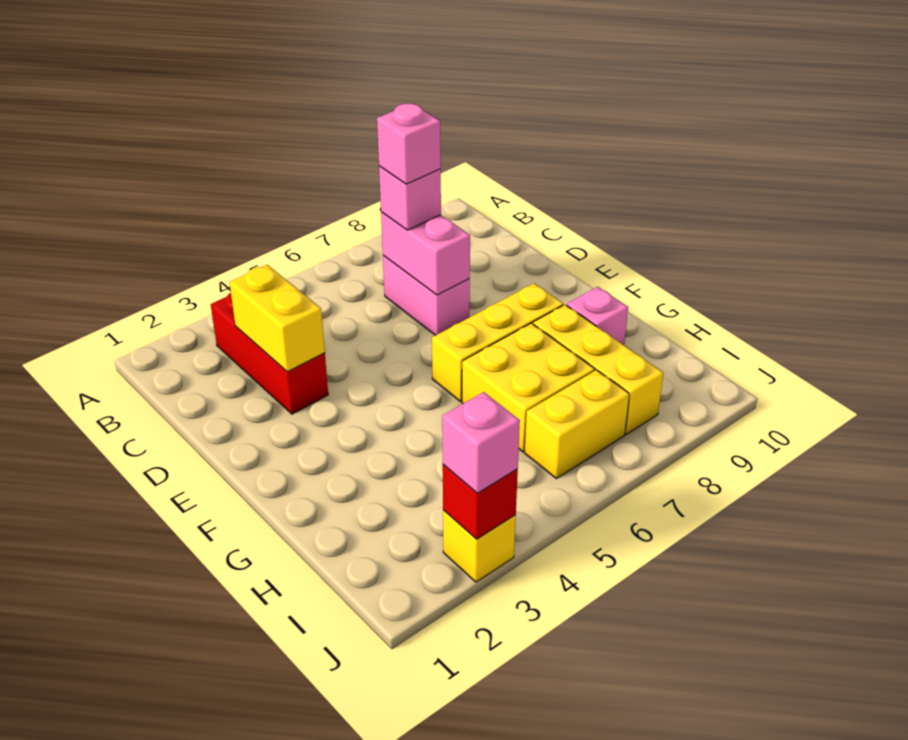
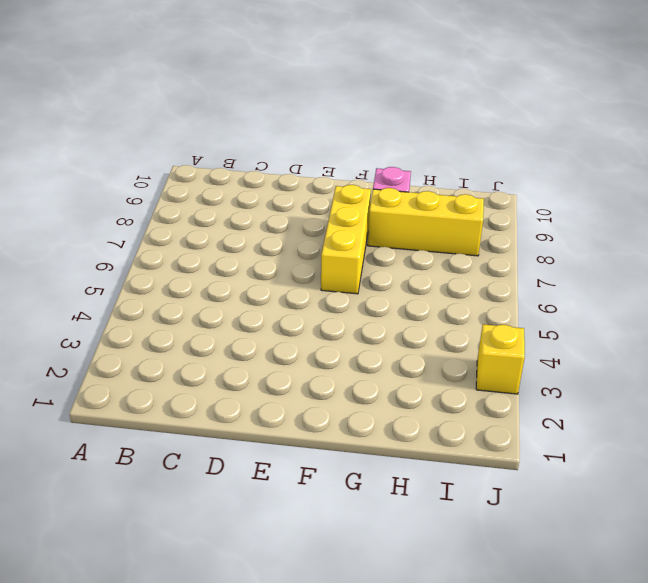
none -> red brick B3:D3 level 1
none -> pink brick C7:D7 level 1
none -> yellow brick G6:H7 level 1

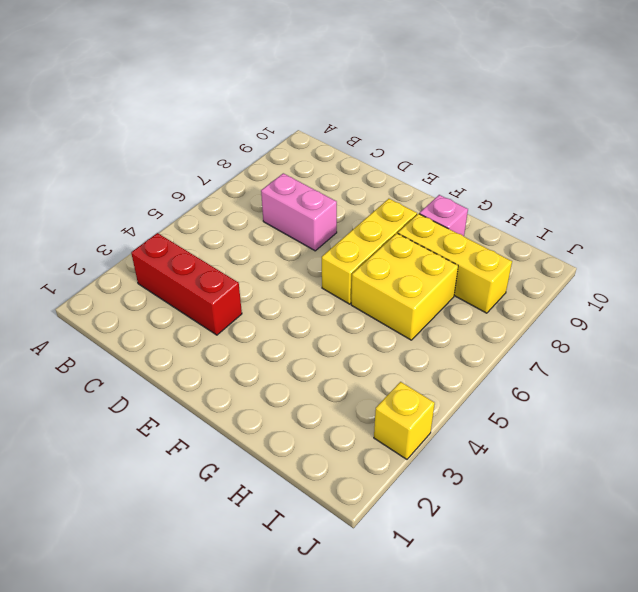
none -> yellow brick I6:I7 level 1
none -> yellow brick C3:D3 level 2
none -> pink brick C7:D7 level 2

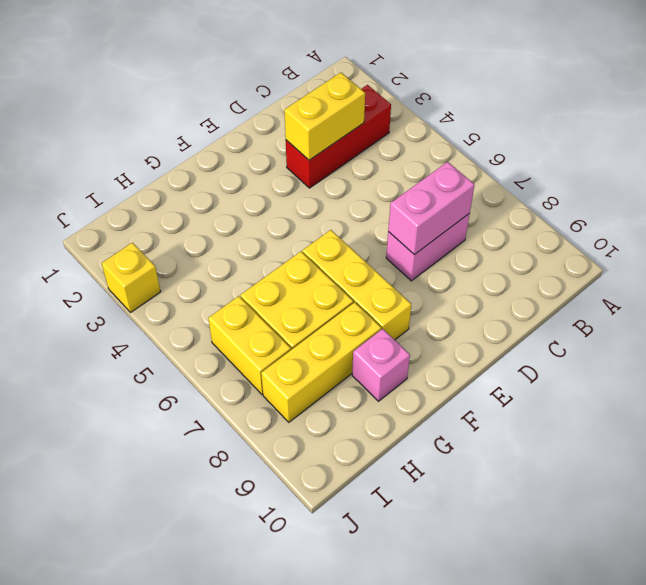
none -> red brick J3 level 2
none -> pink brick C7 level 3
none -> pink brick J3 level 3

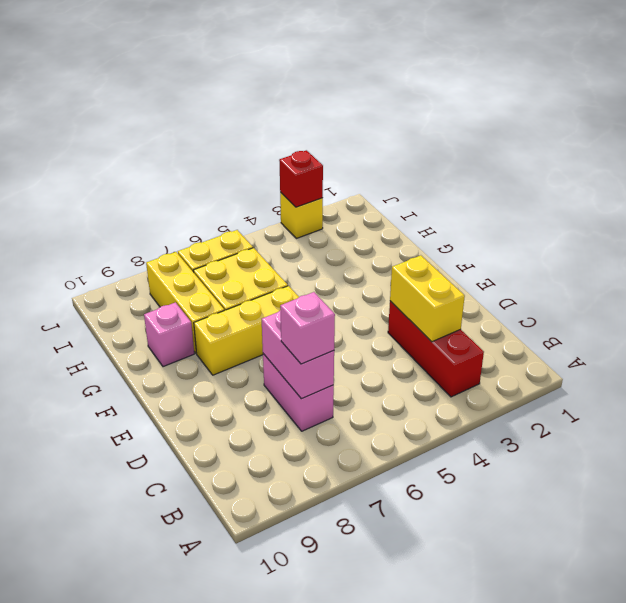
none -> pink brick J3 level 3
none -> pink brick C7 level 4

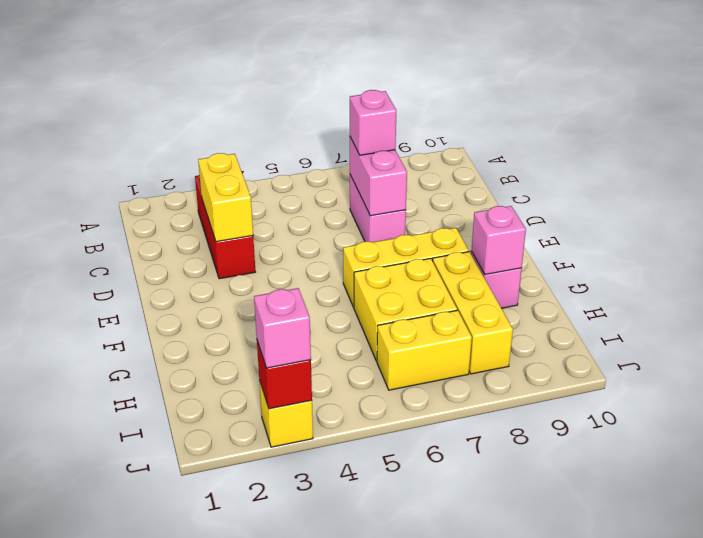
pink brick G9 level 2 -> pink brick C7 level 4

